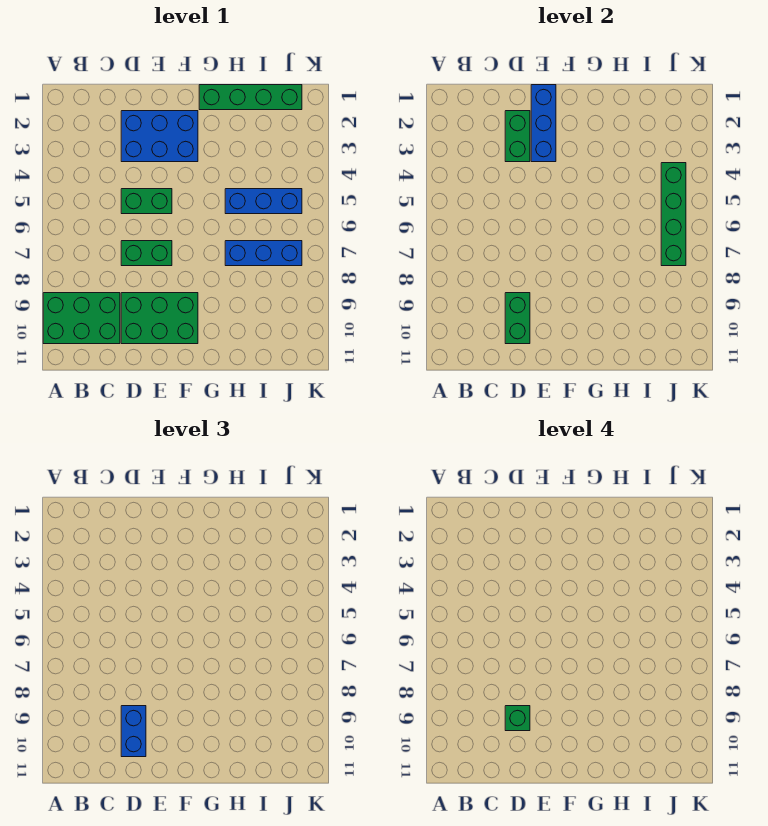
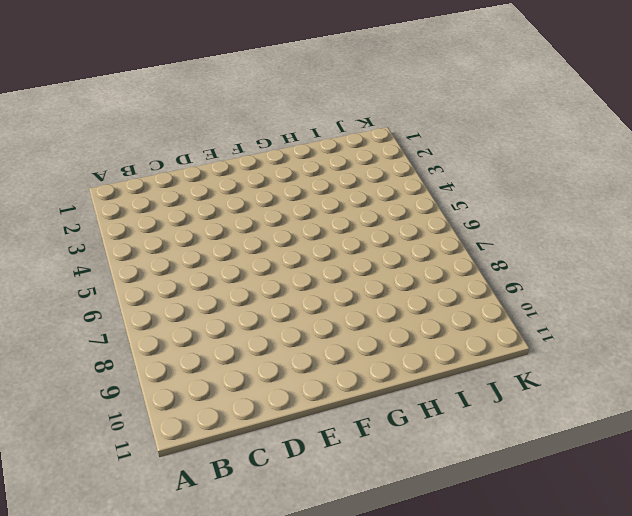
none -> green brick A9:C10 level 1
none -> blue brick D2:F3 level 1
none -> green brick D5:E5 level 1

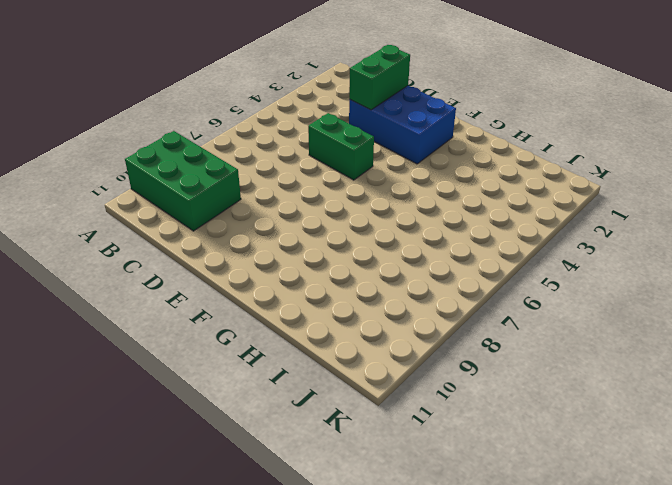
none -> green brick D7:E7 level 1
none -> green brick D9:F10 level 1
none -> green brick G1:J1 level 1

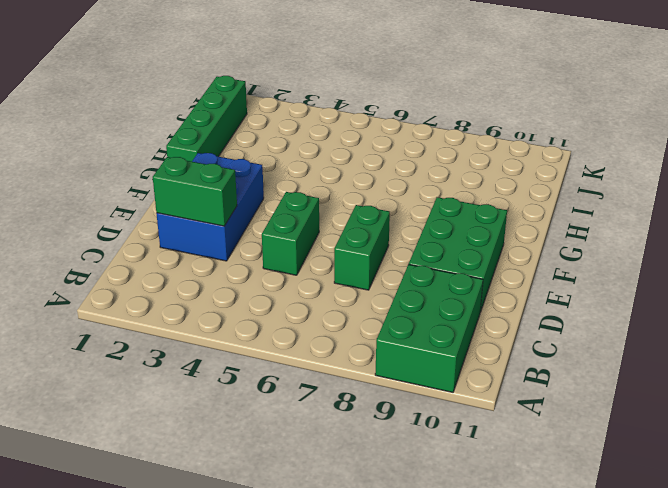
none -> blue brick H5:J5 level 1
none -> blue brick H7:J7 level 1
none -> green brick D9:D10 level 2

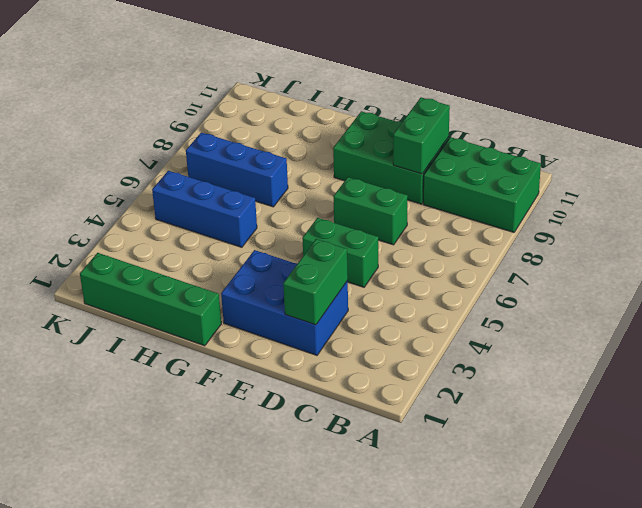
none -> blue brick E1:E3 level 2
none -> green brick J4:J7 level 2
none -> blue brick D9:D10 level 3

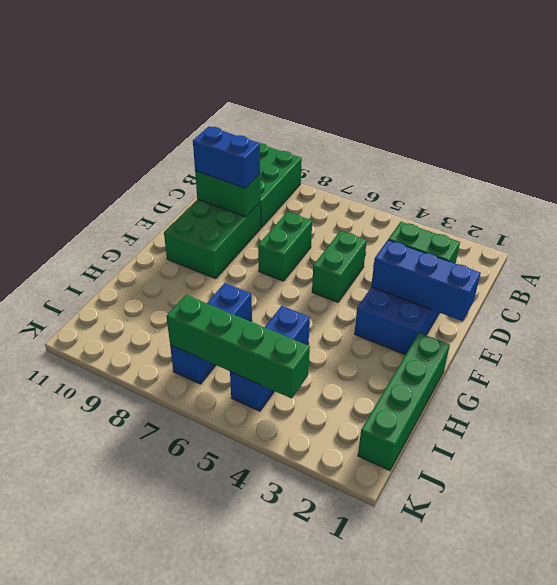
none -> green brick D9 level 4

